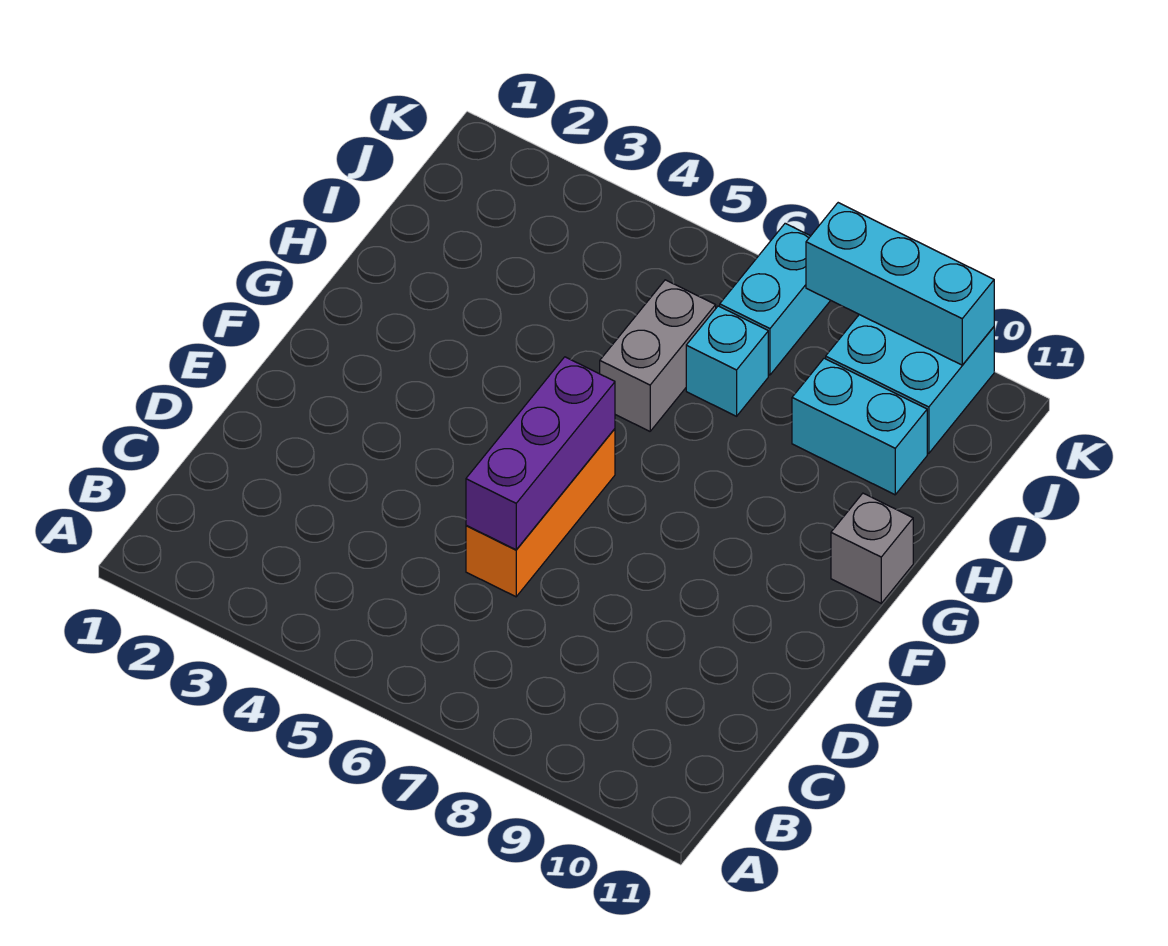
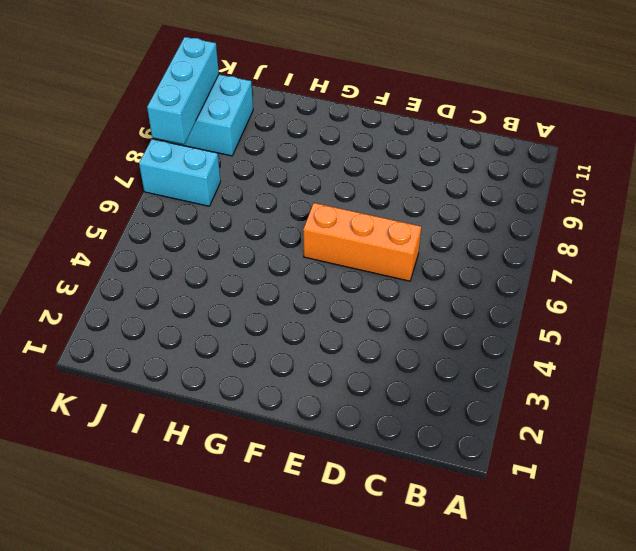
none -> grey brick G11 level 1
none -> grey brick H6:I6 level 1

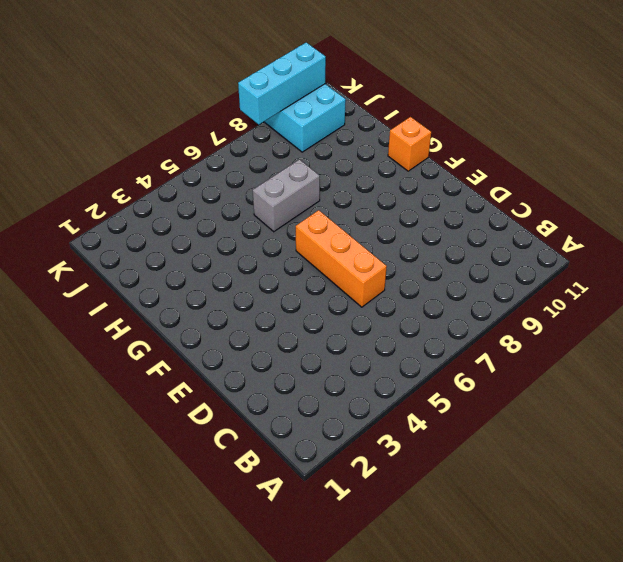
orange brick G11 level 1 -> grey brick G11 level 1
grey brick H6:H7 level 1 -> grey brick H6:I6 level 1
none -> cyan brick I7 level 1
none -> cyan brick I9:I10 level 1

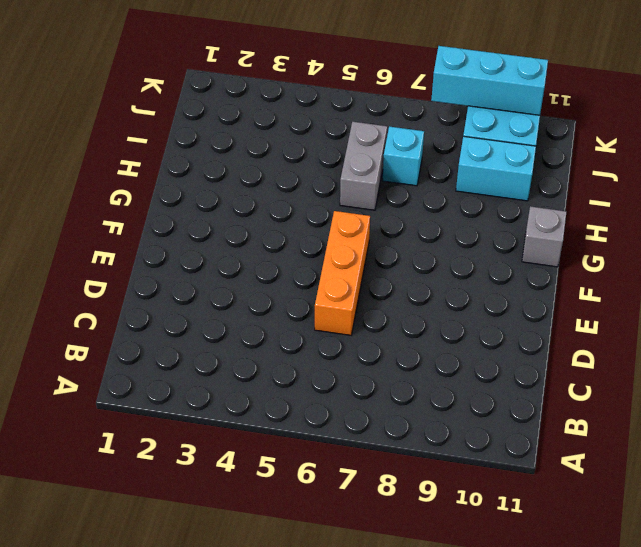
none -> cyan brick J7:K7 level 1
none -> purple brick D6:F6 level 2

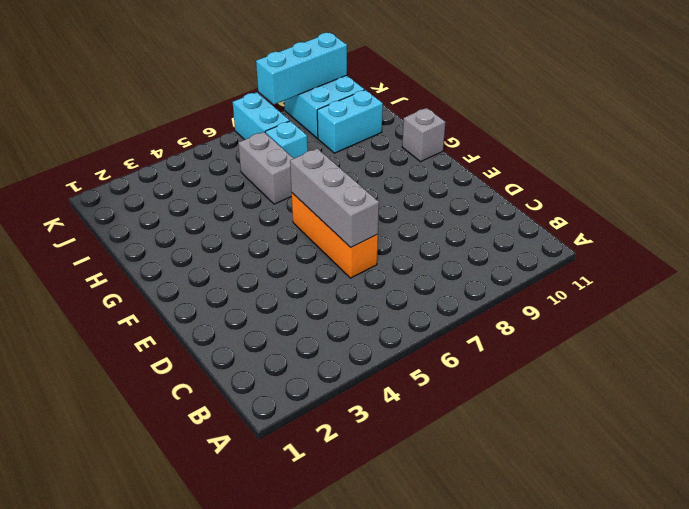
grey brick D6:F6 level 2 -> purple brick D6:F6 level 2

